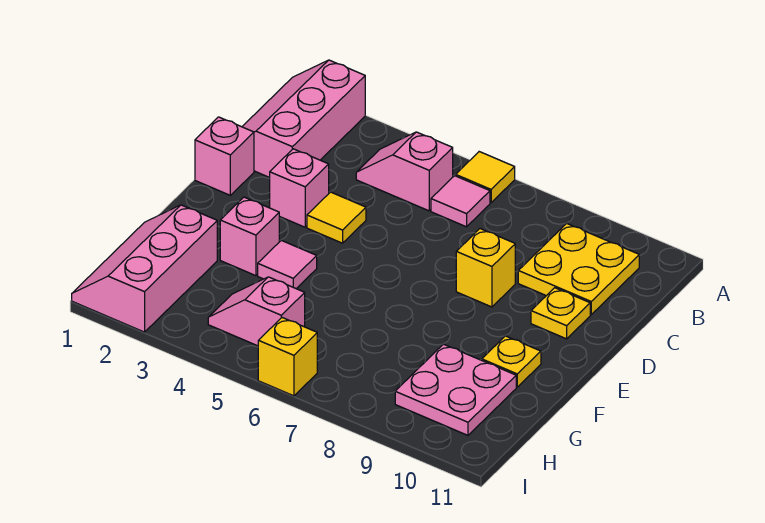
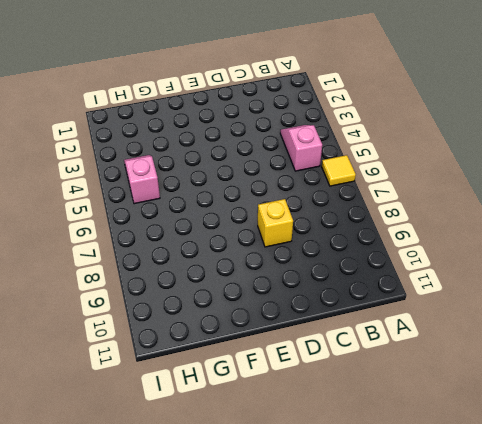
none -> pink slope A1:C2 level 1 top 2
none -> pink tile B6 level 1
none -> yellow plate B9:C10 level 1

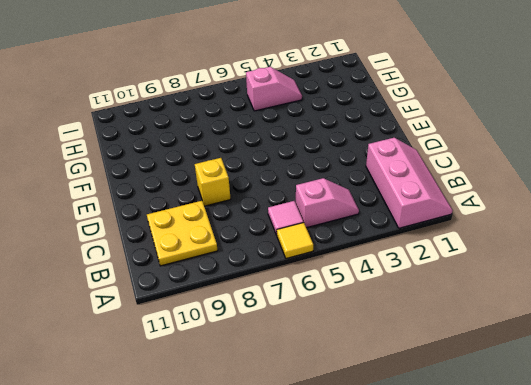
none -> pink brick D1 level 1
none -> pink brick D3 level 1
none -> yellow tile D4 level 1

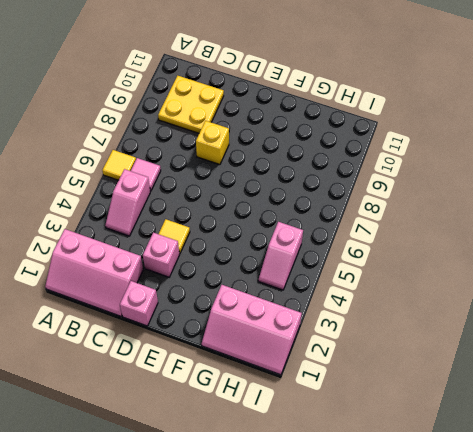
none -> yellow plate D10 level 1
none -> pink brick F3 level 1
none -> pink tile F4 level 1

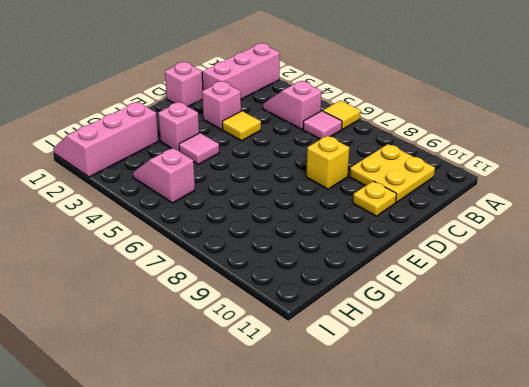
none -> yellow plate F10 level 1
none -> pink plate G9:H10 level 1
none -> yellow brick I6 level 1

